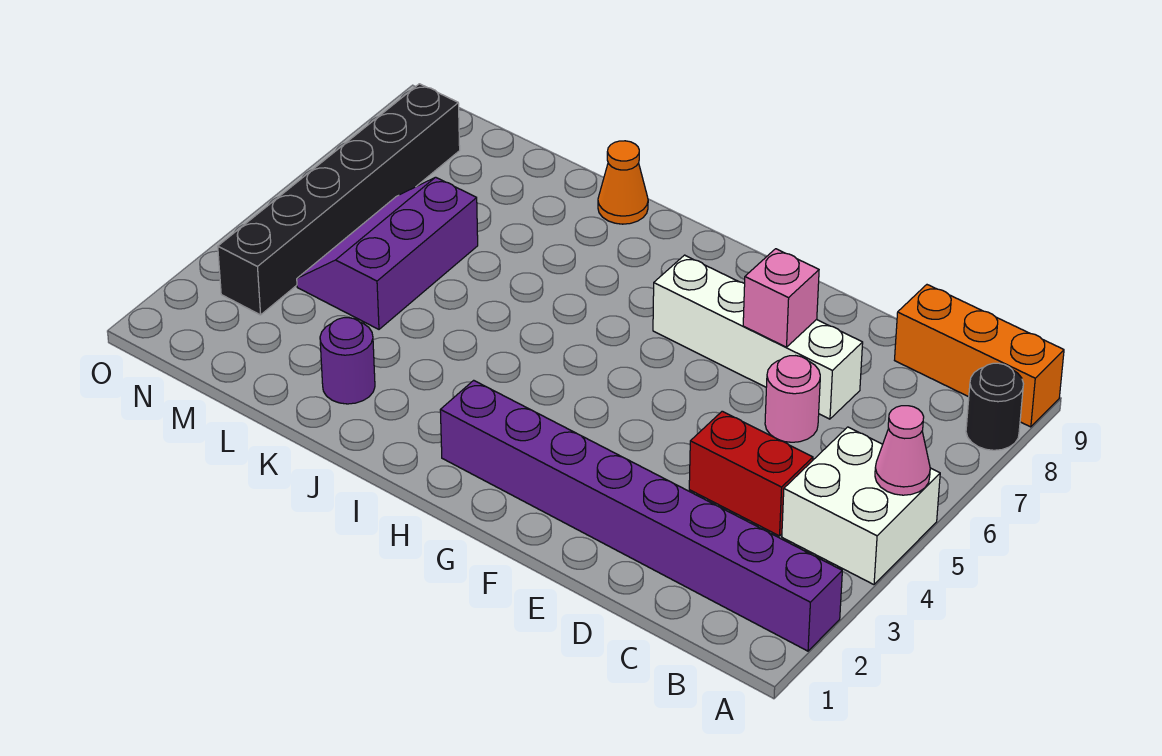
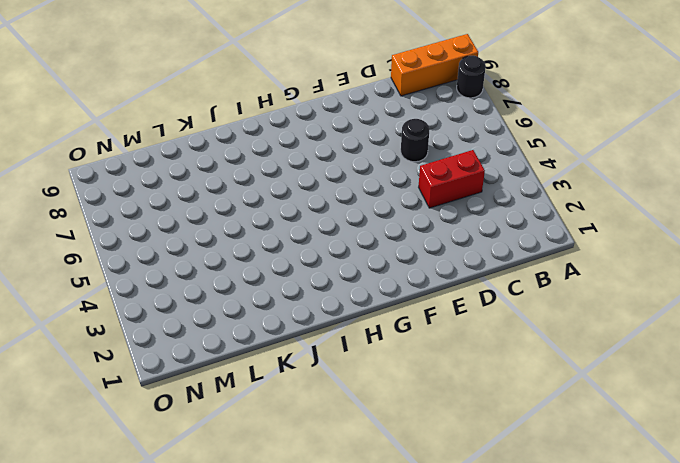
black round brick D6 level 1 -> pink round brick D6 level 1
none -> purple brick A2:H2 level 1
none -> white brick A4:B5 level 1
none -> white brick D7:G7 level 1

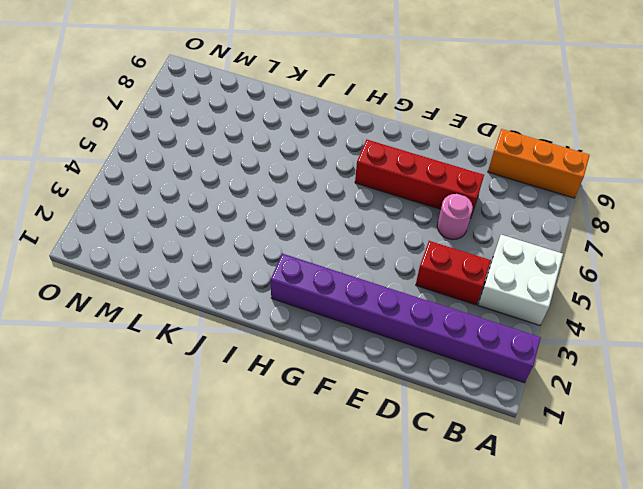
red brick D7:G7 level 1 -> white brick D7:G7 level 1
none -> black round brick A8 level 1
none -> orange cone J9 level 1
none -> purple round brick K2 level 1

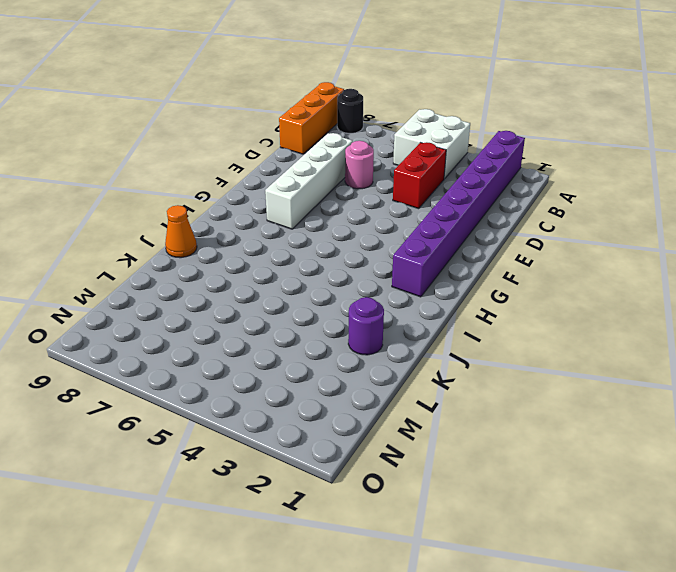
none -> purple slope L4:M6 level 1 top L
none -> black brick N3:N8 level 1
none -> pink cone A5 level 2

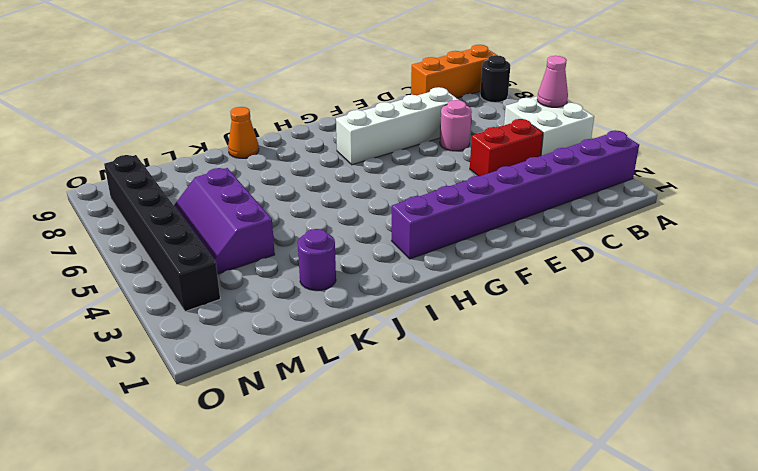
none -> pink brick E7 level 2

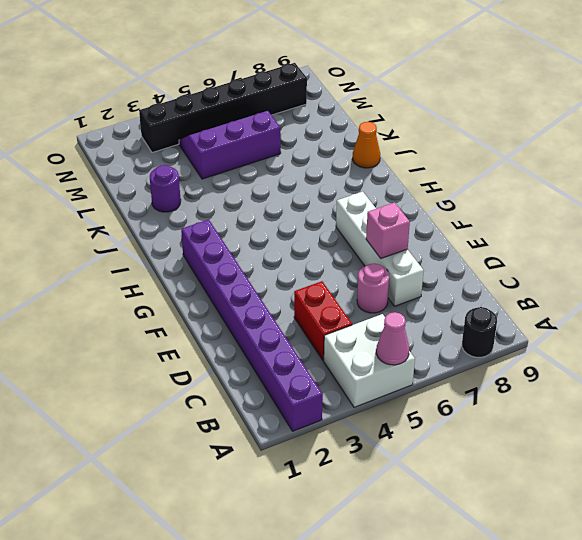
none -> orange brick A9:C9 level 1

